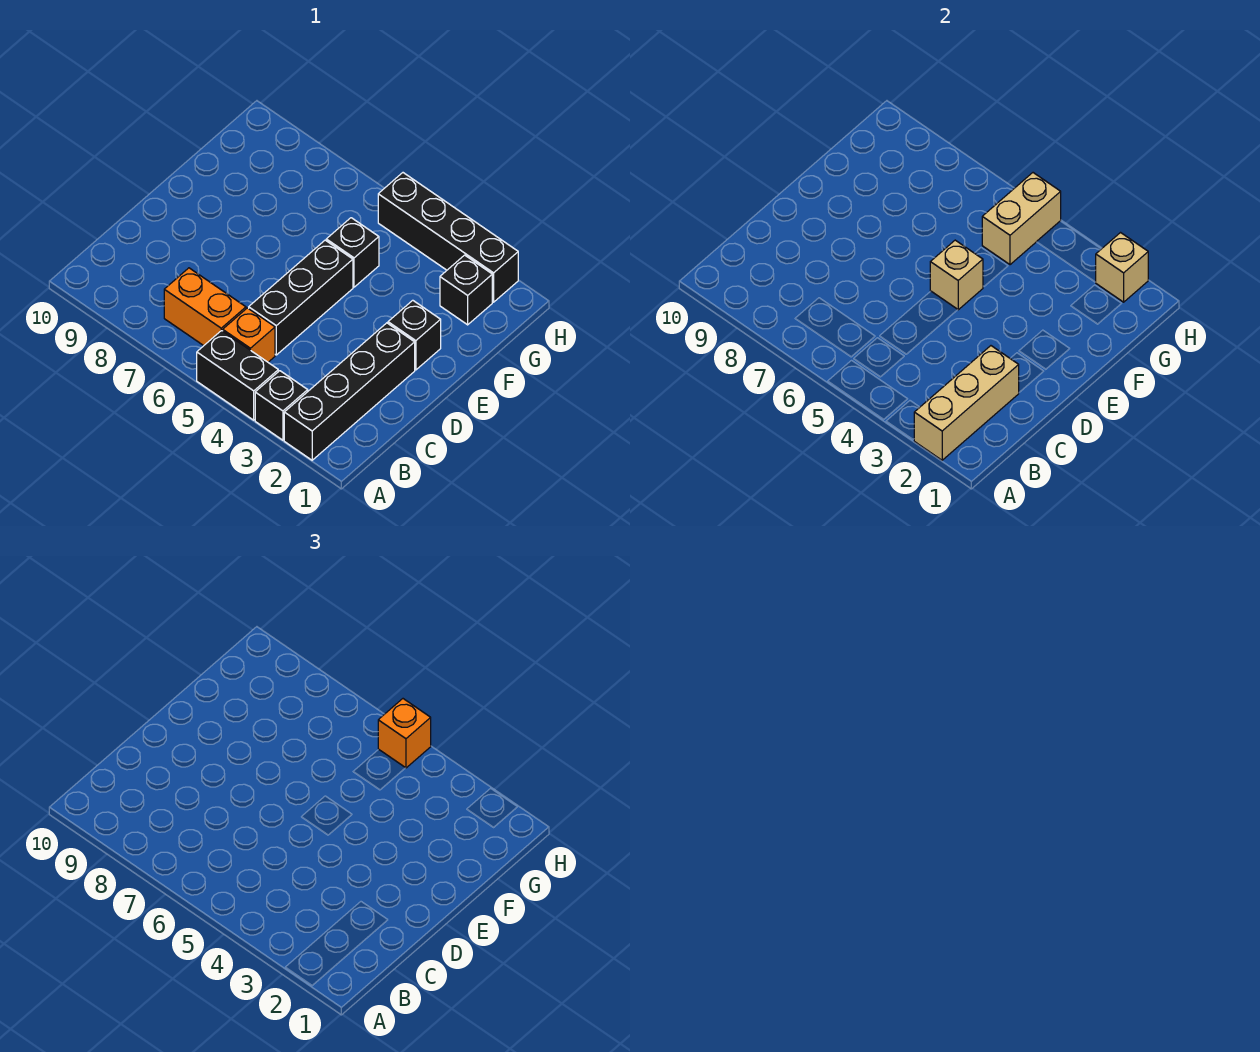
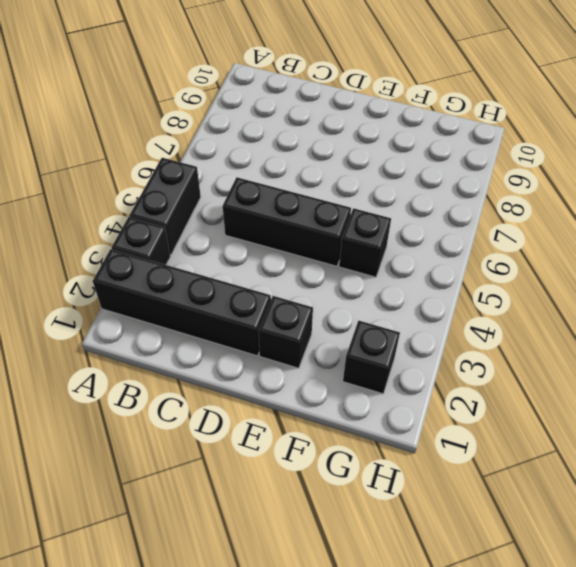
none -> orange brick B5 level 1
none -> orange brick B6:B7 level 1
none -> black brick H2:H5 level 1

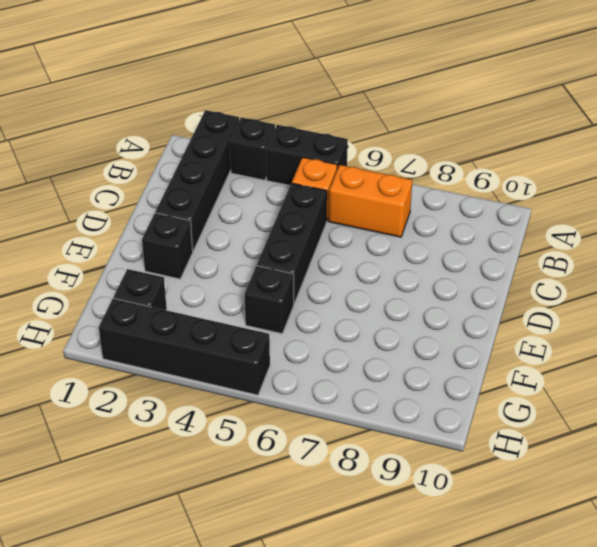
none -> tan brick A2:C2 level 2
none -> tan brick E5 level 2
none -> tan brick G5:H5 level 2

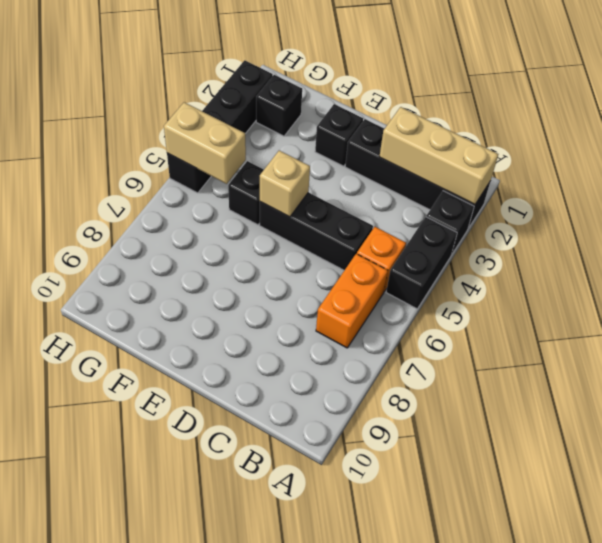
none -> tan brick H2 level 2
none -> orange brick H5 level 3

